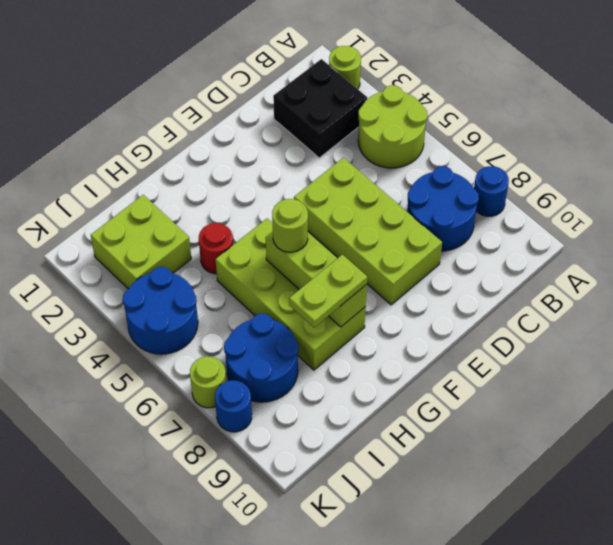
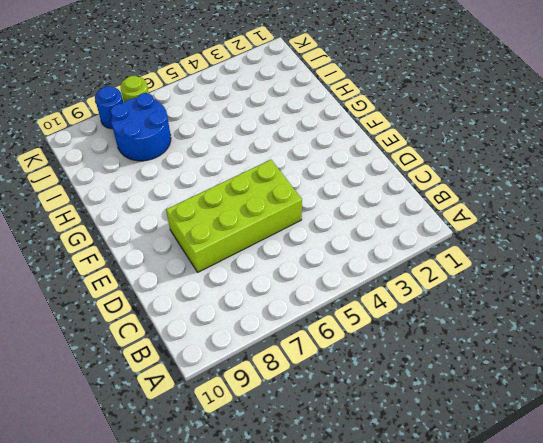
none -> lime round brick A2 level 1
none -> lime round brick A4:B5 level 1
none -> blue round brick A8 level 1

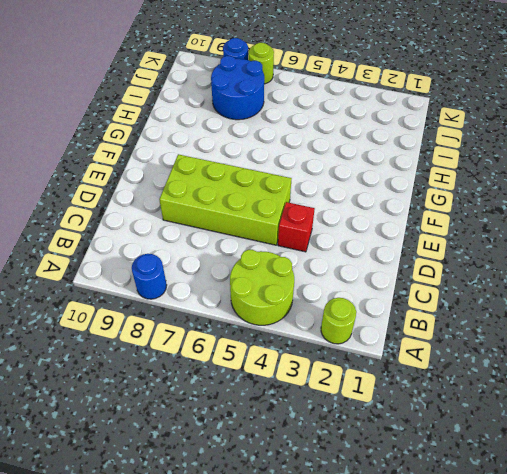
red brick D4 level 1 -> none
none -> black brick B2:C3 level 1
none -> blue round brick B7:C8 level 1
none -> lime brick G5:H8 level 1

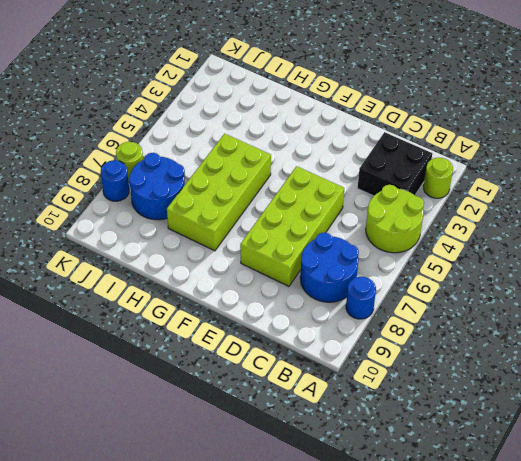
none -> red round brick H4 level 1
none -> lime brick I2:J3 level 1
none -> blue round brick J4:K5 level 1

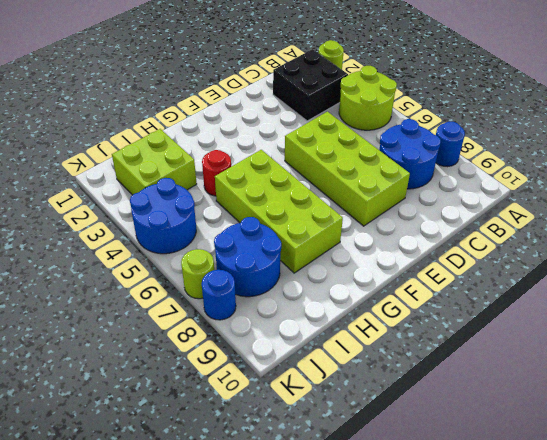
none -> lime brick G6:G8 level 2
none -> lime round brick G6 level 3
none -> lime plate G8:H8 level 3

